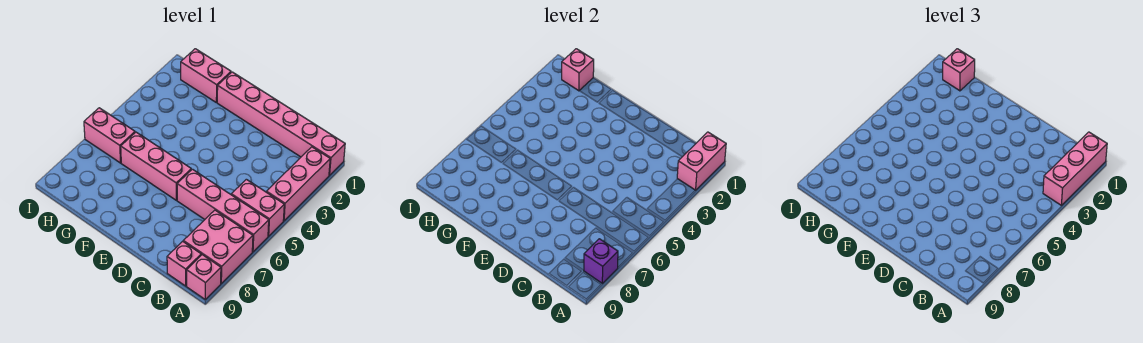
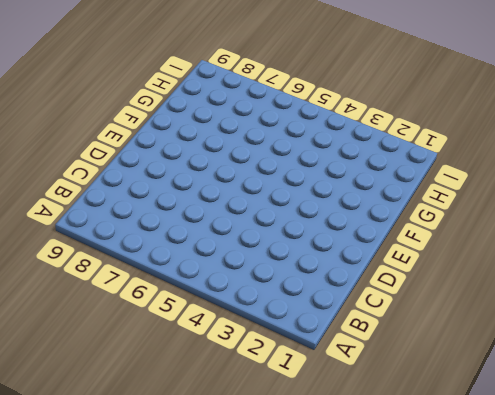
none -> pink brick A1:F1 level 1
none -> pink brick A2:A4 level 1
none -> pink brick A5:B5 level 1

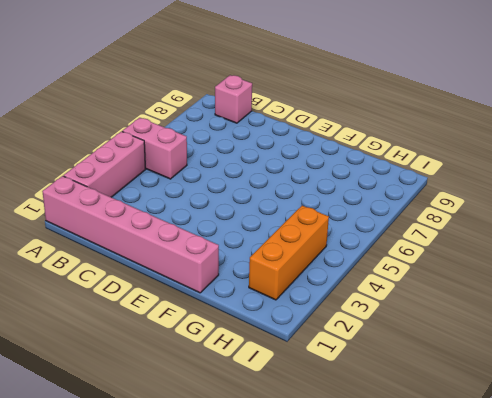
orange brick H2:H4 level 1 -> none
none -> pink brick A6:D6 level 1
none -> pink brick A7:B8 level 1
none -> pink brick A9 level 1

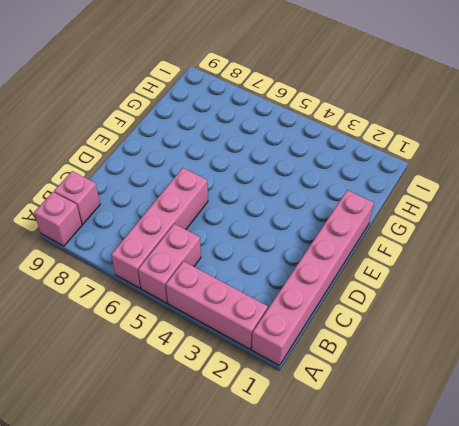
none -> pink brick A7:B8 level 1
none -> pink brick E6:G6 level 1
none -> pink brick G1:H1 level 1

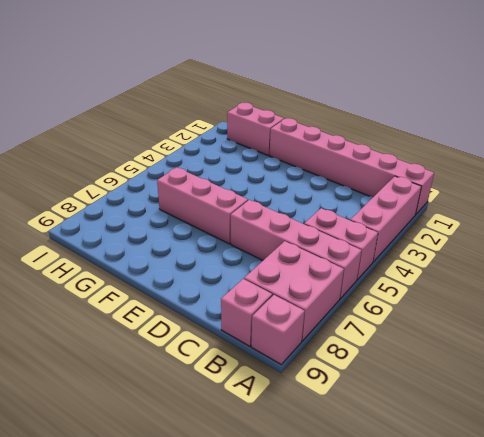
none -> pink brick H6:I6 level 1
none -> pink brick A1:A2 level 2
none -> purple brick A8 level 2

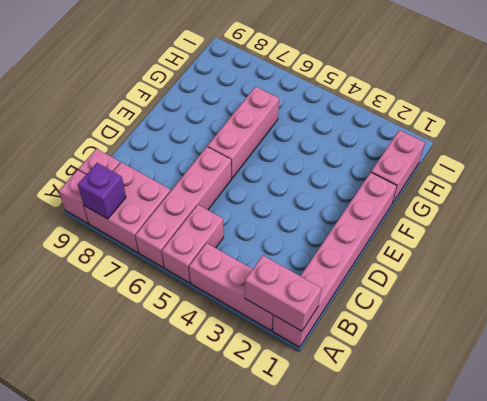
none -> pink brick H6:I6 level 1
none -> pink brick H1 level 2
none -> pink brick A1:A3 level 3

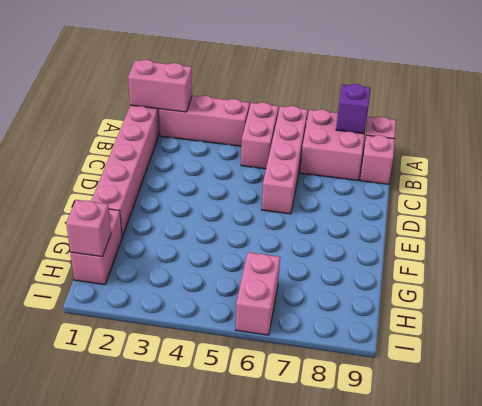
none -> pink brick E6:G6 level 1
none -> pink brick A1:A3 level 3
none -> pink brick H1 level 3

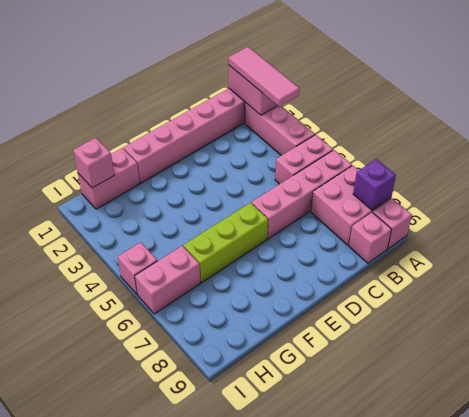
pink tile A1:A3 level 3 -> pink brick A1:A3 level 3
lime brick E6:G6 level 1 -> pink brick E6:G6 level 1
pink brick I5 level 1 -> pink brick H1 level 3

